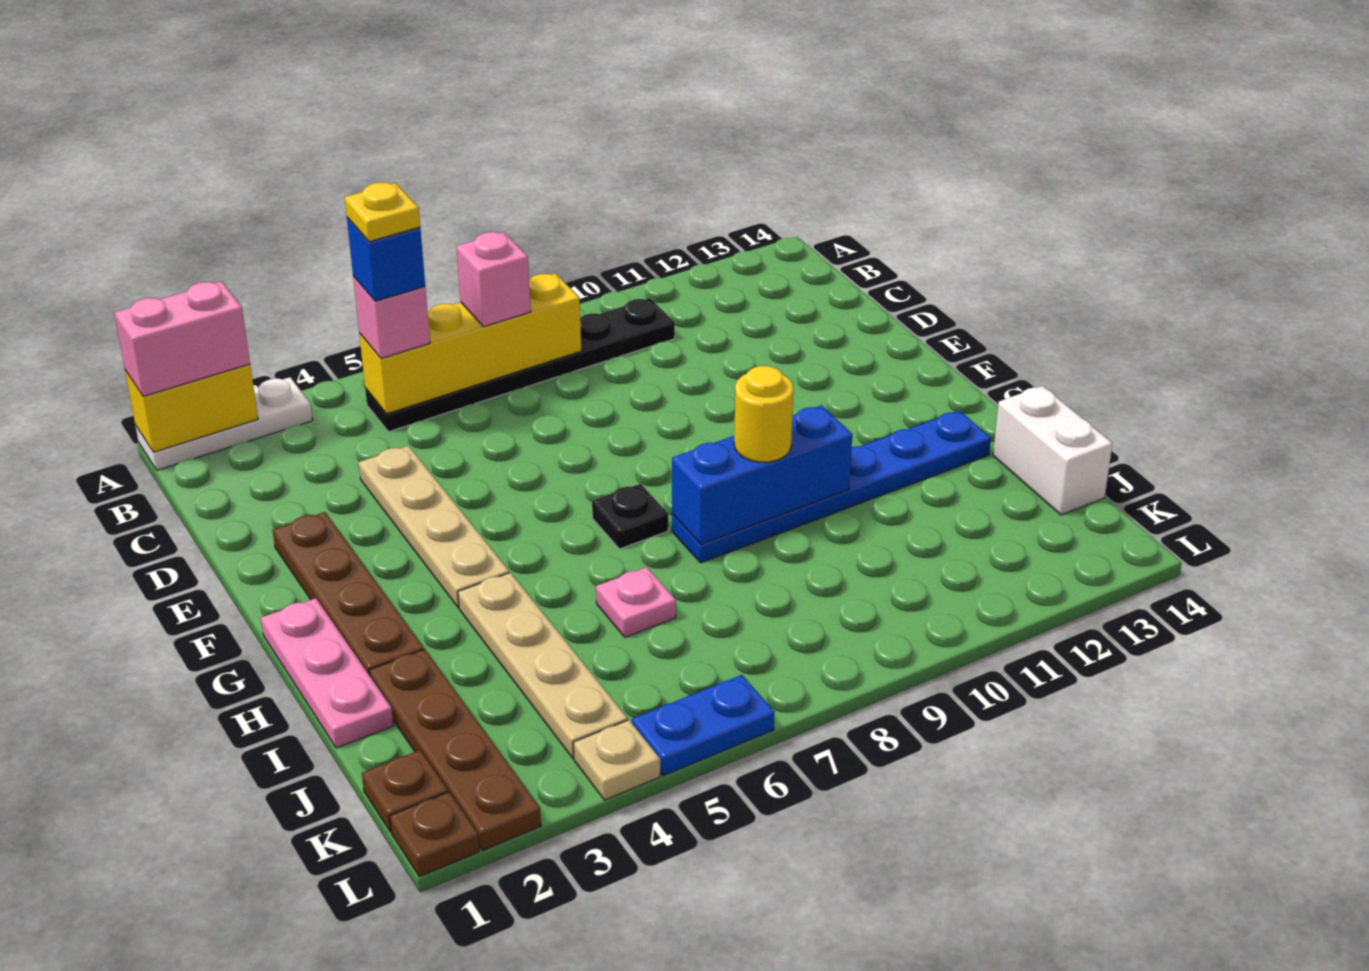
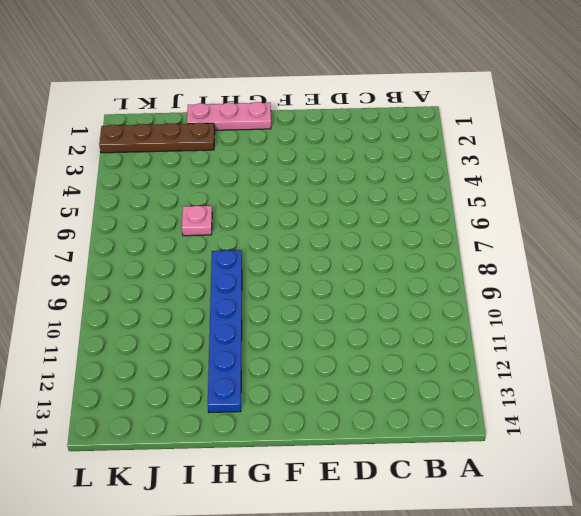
none -> white plate A1:A3 level 1
none -> black plate B5:B10 level 1
none -> tan plate D4:G4 level 1

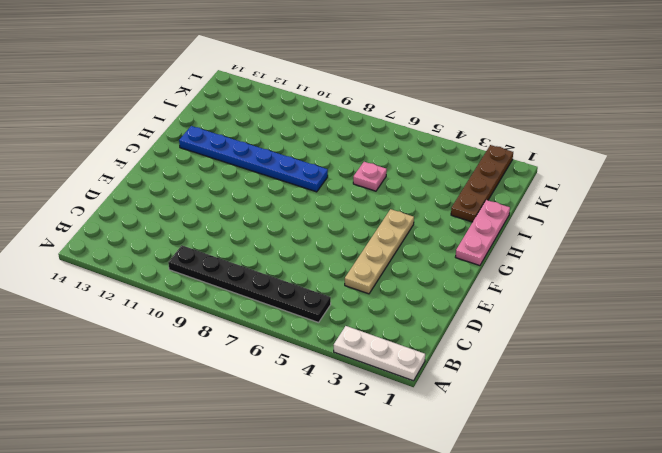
none -> brown plate E2:H2 level 1
none -> black plate G7 level 1
none -> tan plate H4:K4 level 1

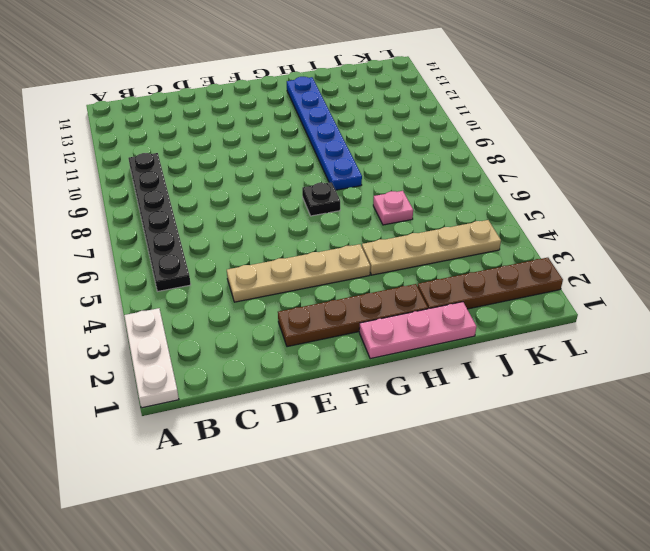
none -> white brick I14:J14 level 1
none -> brown plate K1 level 1
none -> brown plate L1 level 1

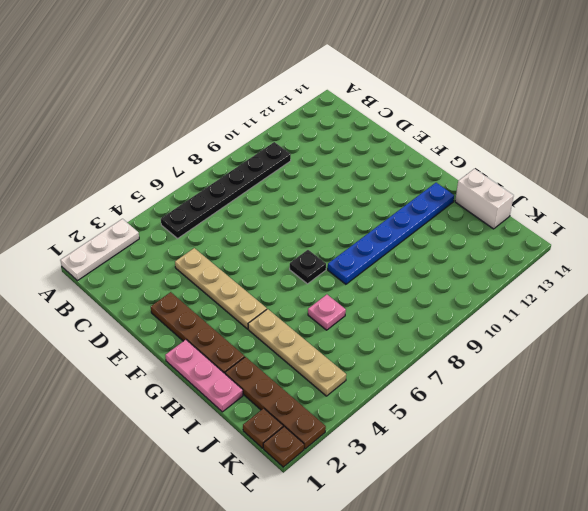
none -> tan plate L4 level 1
none -> blue plate L5:L6 level 1
none -> yellow brick A1:A2 level 2

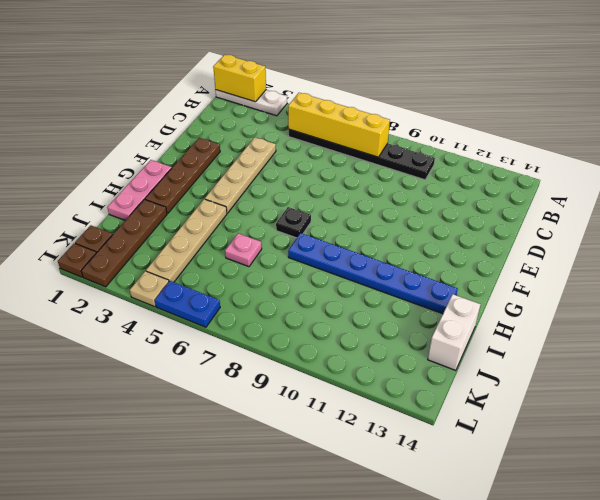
none -> blue brick H8:H10 level 2
none -> pink brick A1:A2 level 3
none -> pink brick B5 level 3

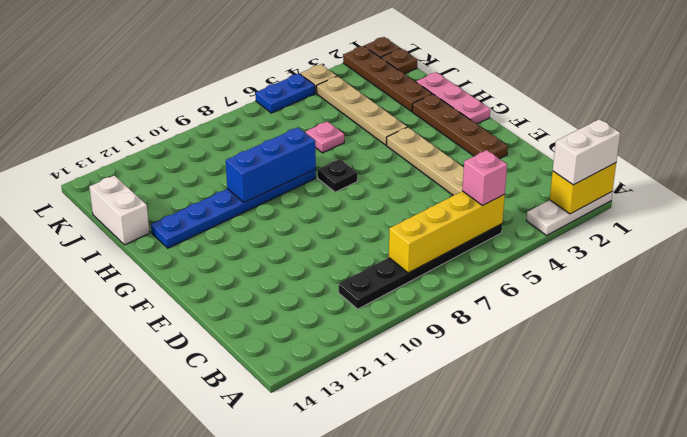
white brick A1:A2 level 3 -> pink brick A1:A2 level 3
none -> pink brick B7 level 3
none -> yellow round brick H9 level 3
none -> blue brick B5 level 4

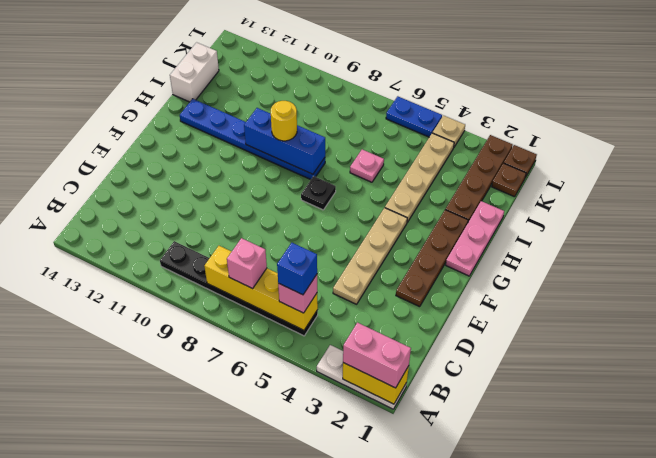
none -> yellow plate B5 level 5

